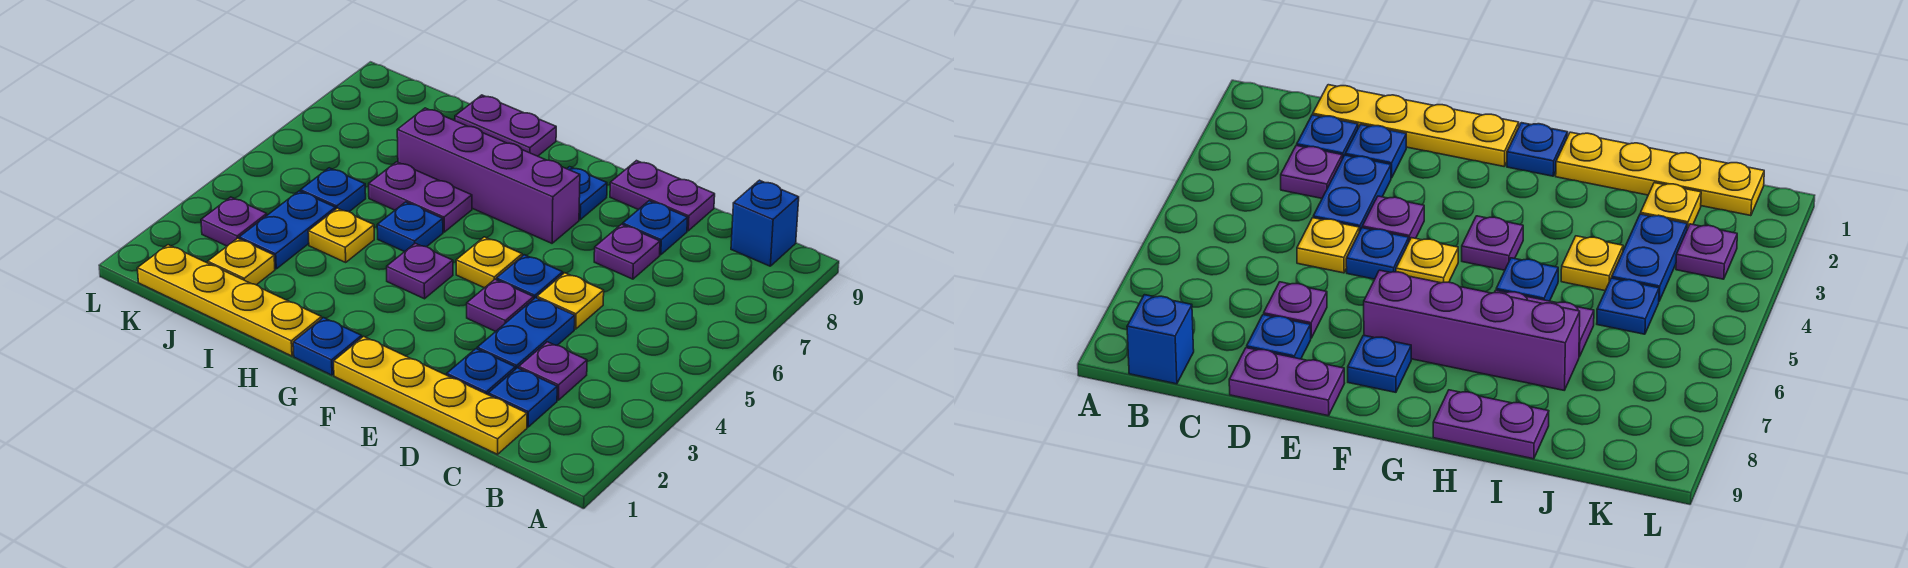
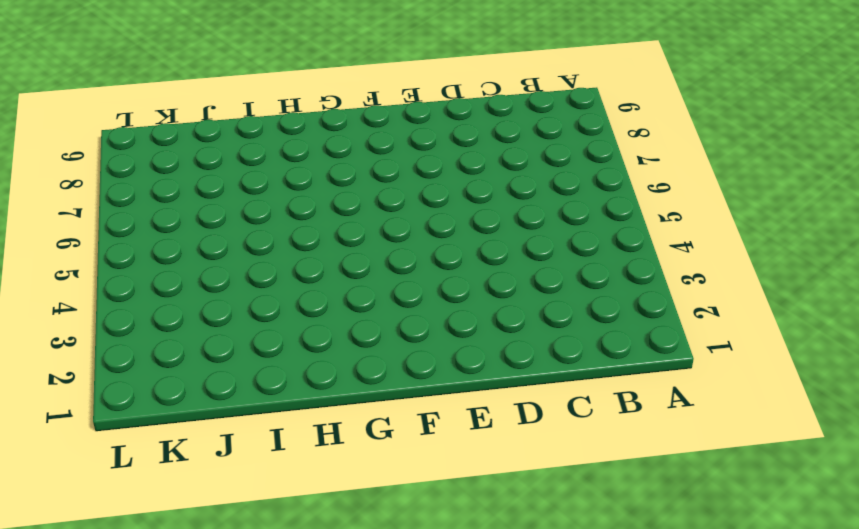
none -> blue brick B9 level 1
none -> yellow plate C1:F1 level 1
none -> blue plate C2 level 1

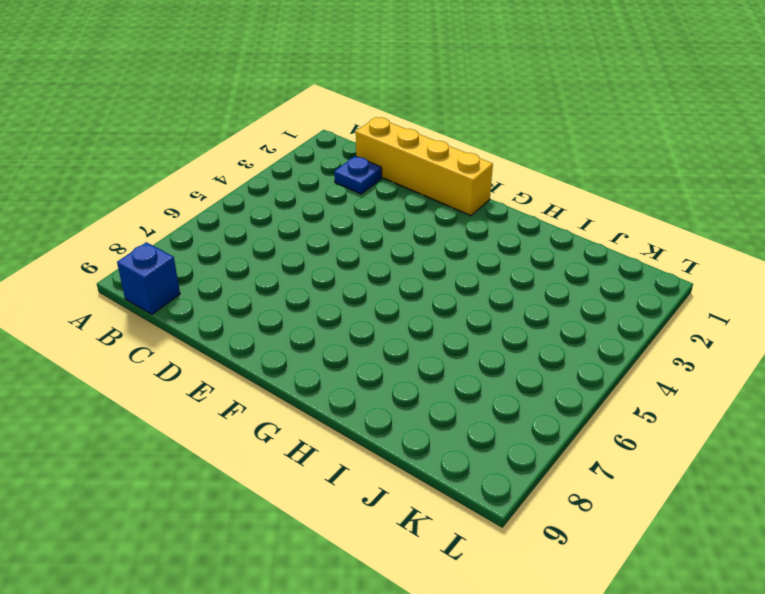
yellow brick C1:F1 level 1 -> yellow plate C1:F1 level 1
none -> purple plate C3 level 1
none -> blue plate D2 level 1
none -> blue plate D3:D4 level 1

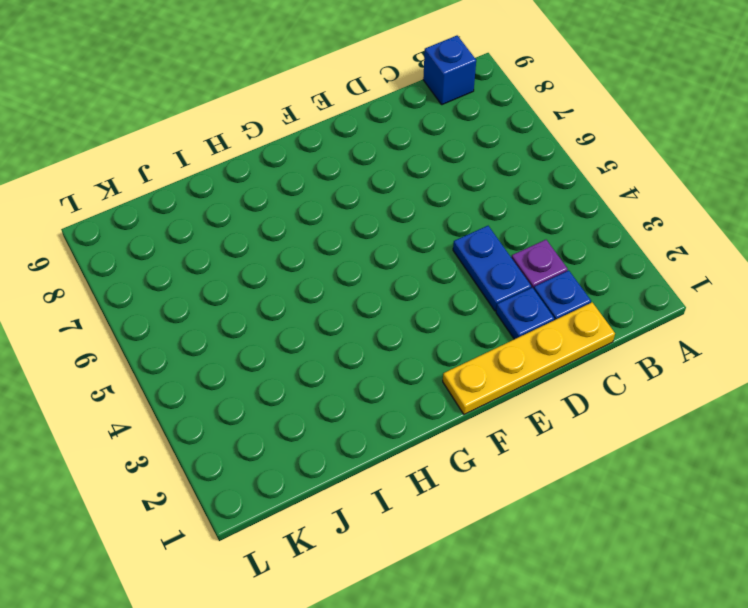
none -> yellow plate D5 level 1
none -> purple plate D7 level 1
none -> blue plate D8 level 1

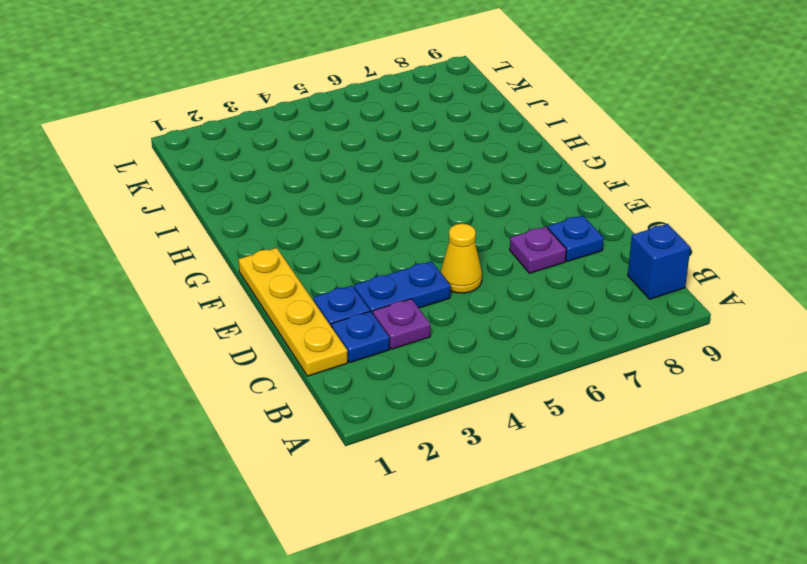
yellow cone D5 level 1 -> yellow plate D5 level 1
none -> purple plate D9:E9 level 1
none -> purple plate E4 level 1
none -> blue plate E5 level 1

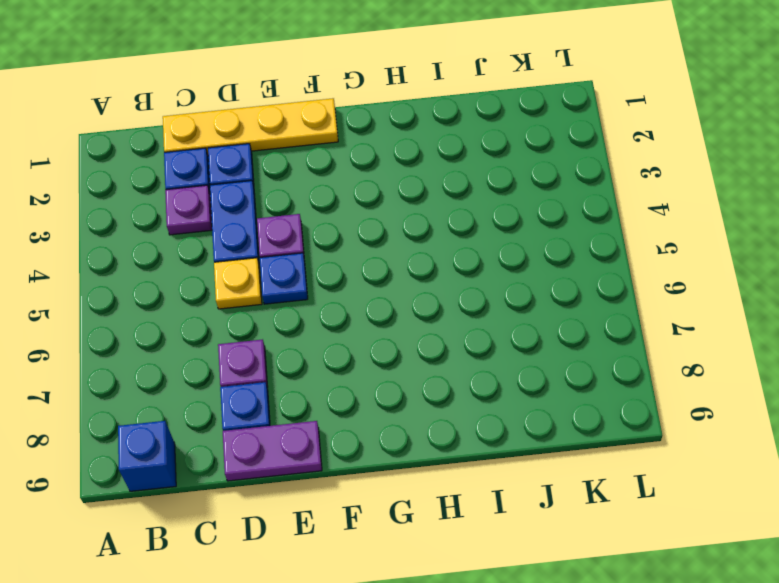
none -> yellow plate F5 level 1
none -> purple brick F7:I7 level 1
none -> blue plate F8 level 1

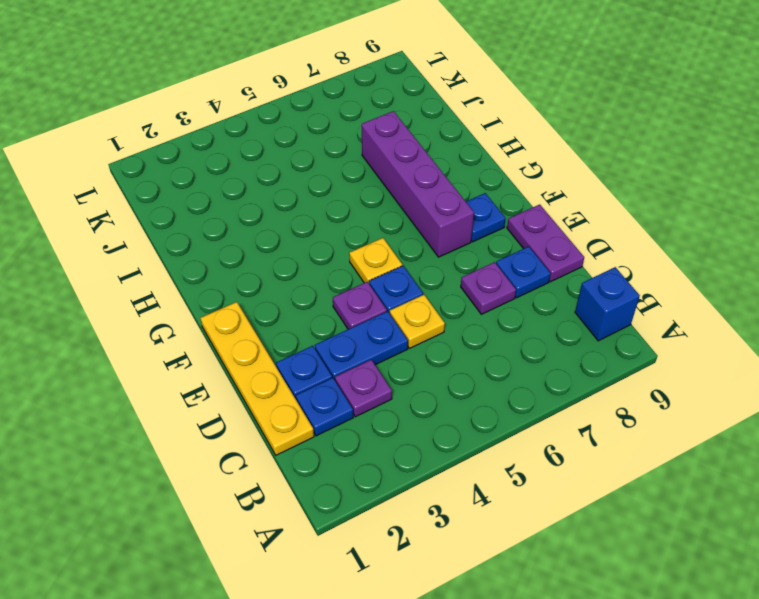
none -> blue plate G1 level 1
none -> purple plate G4 level 1
none -> yellow plate H1:K1 level 1

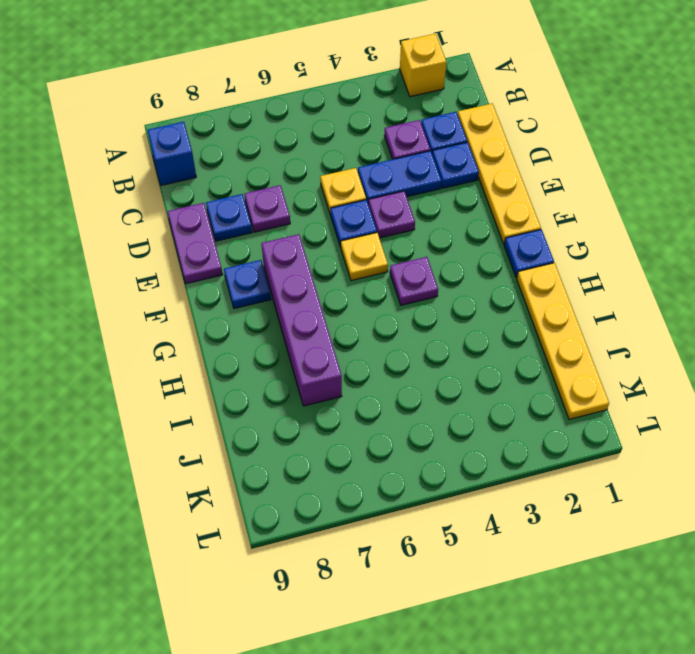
yellow brick A2 level 1 -> none
none -> blue plate H5 level 1
none -> purple plate H6:I6 level 1
none -> purple plate H9:I9 level 1

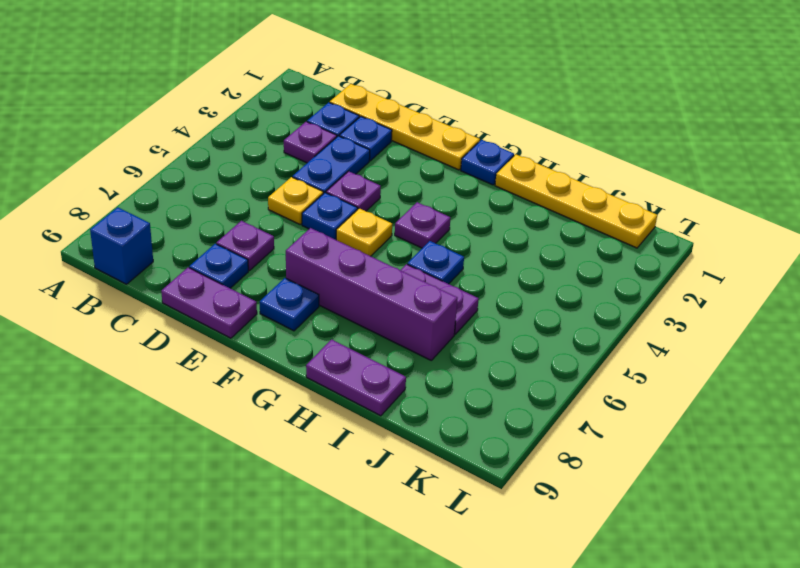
none -> yellow plate I4 level 1
none -> yellow plate J2 level 1
none -> blue plate J3:J4 level 1

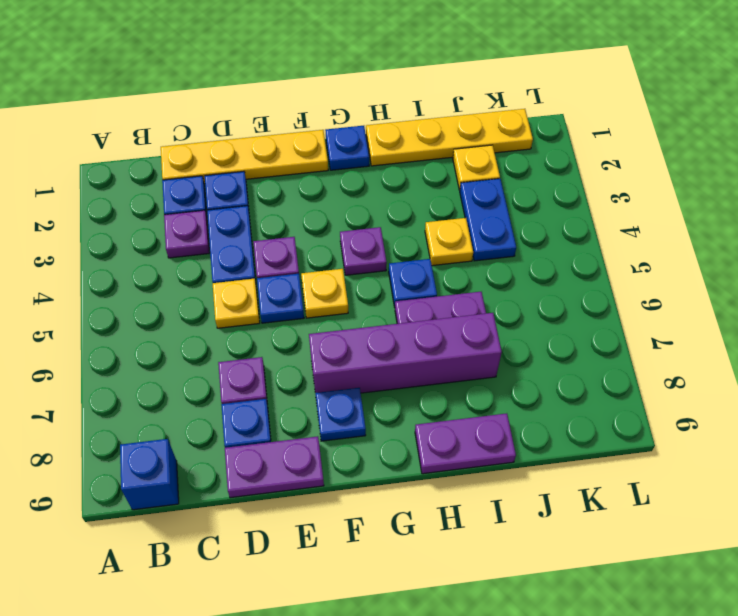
none -> blue plate J5 level 1
none -> purple plate K3 level 1

